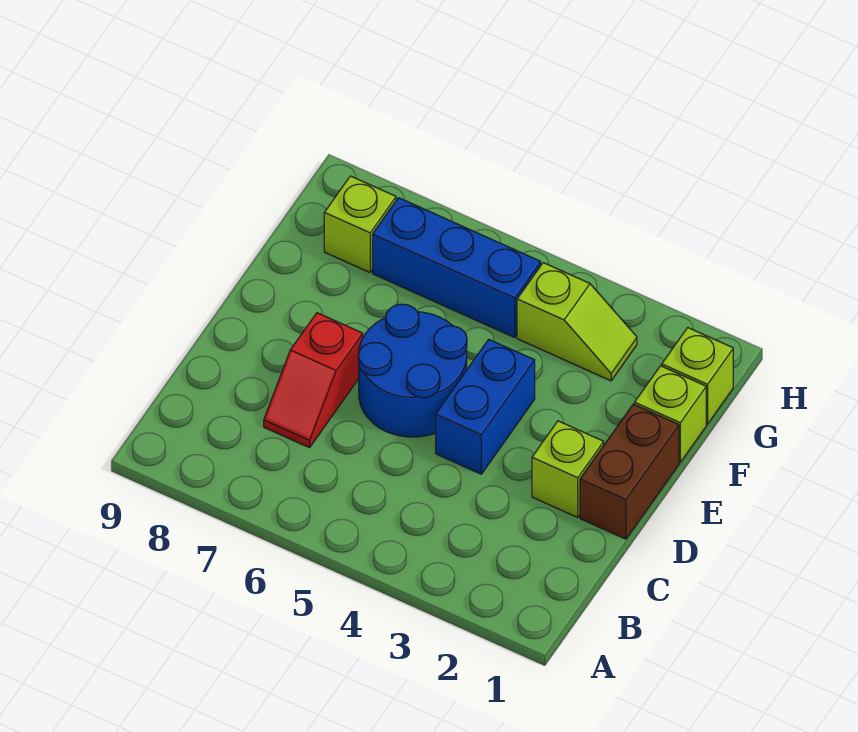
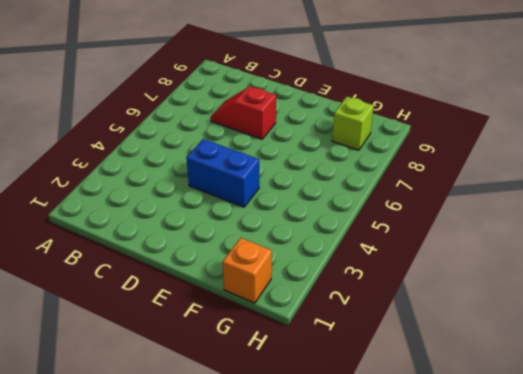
orange brick G1 level 1 -> lime brick G1 level 1
none -> brown brick D1:E1 level 1
none -> lime brick D2 level 1

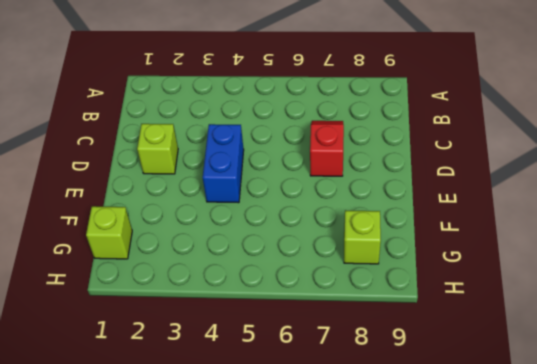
none -> brown brick D1:E1 level 1
none -> blue round brick D5:E6 level 1

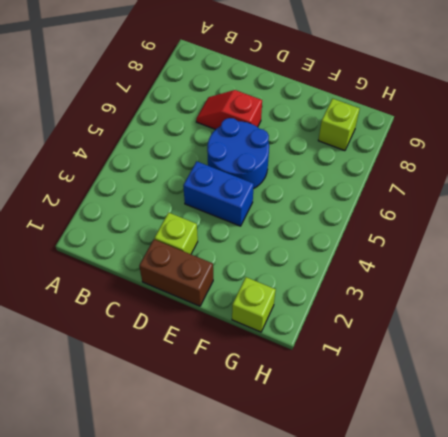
none -> lime brick F1 level 1
none -> lime slope G3:G4 level 1 top 4

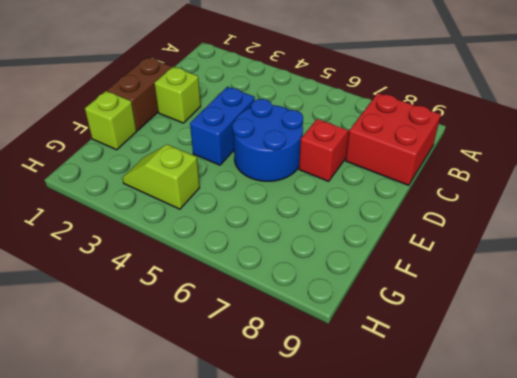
red brick B8:C9 level 1 -> none
none -> lime brick G1 level 1
none -> blue brick G5:G7 level 1

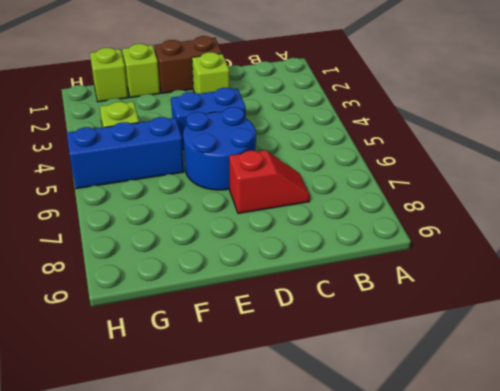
blue brick F5:H5 level 1 -> blue brick G5:G7 level 1
none -> lime brick G8 level 1

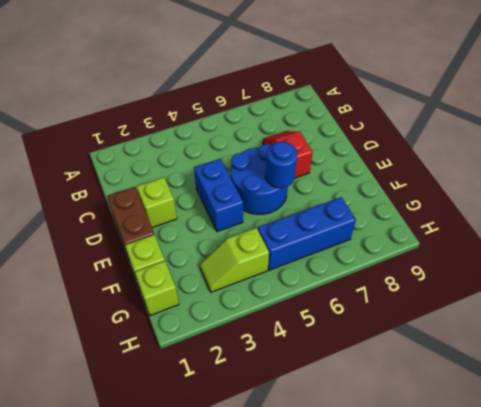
blue round brick E6 level 2 -> none
none -> lime brick G8 level 1

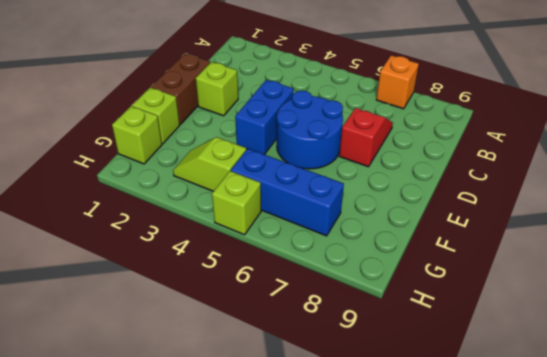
orange brick A7 level 1 -> none
lime brick H5 level 1 -> lime brick G8 level 1

